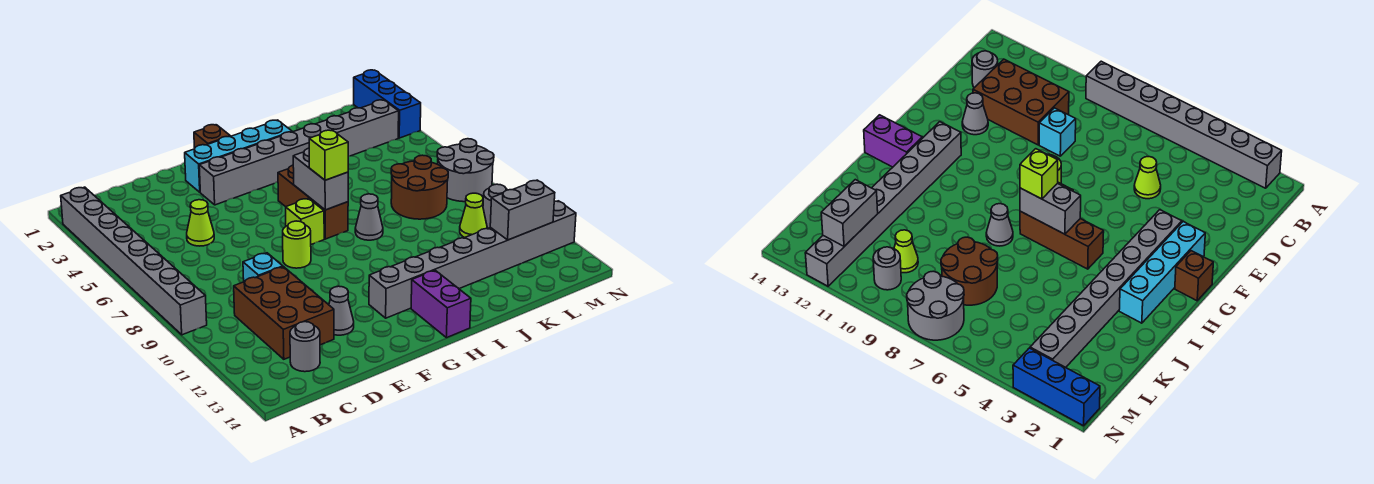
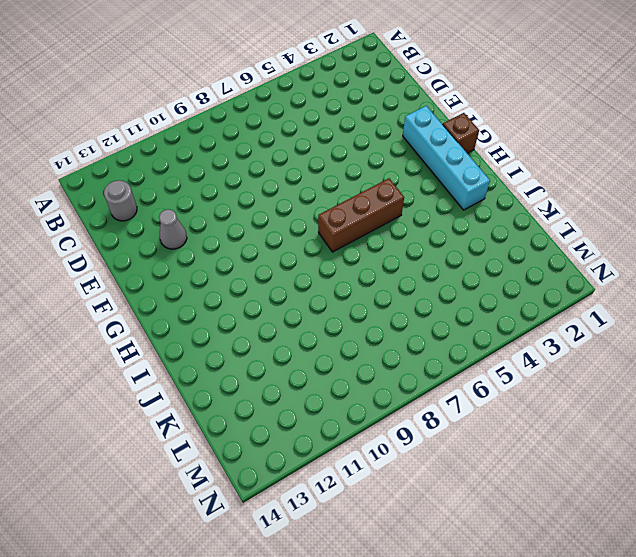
none -> grey brick A2:A9 level 1
none -> brown brick C10:D12 level 1
none -> lime cone D5 level 1

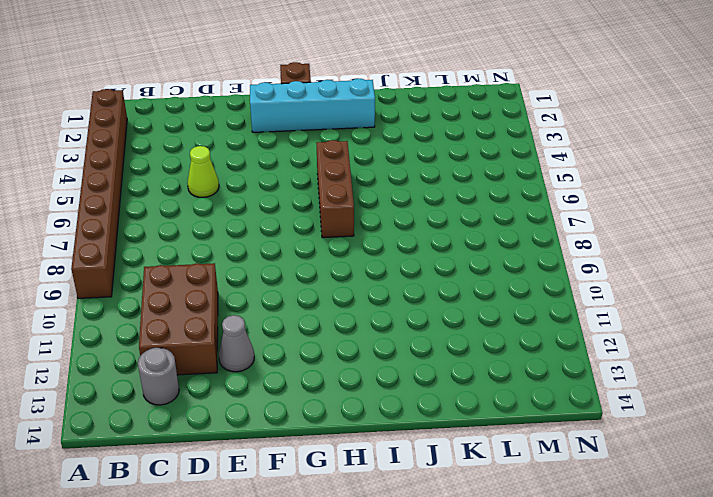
brown brick A2:A9 level 1 -> grey brick A2:A9 level 1
none -> cyan brick D9 level 1
none -> grey brick F3:M3 level 1
none -> lime round brick F8 level 1

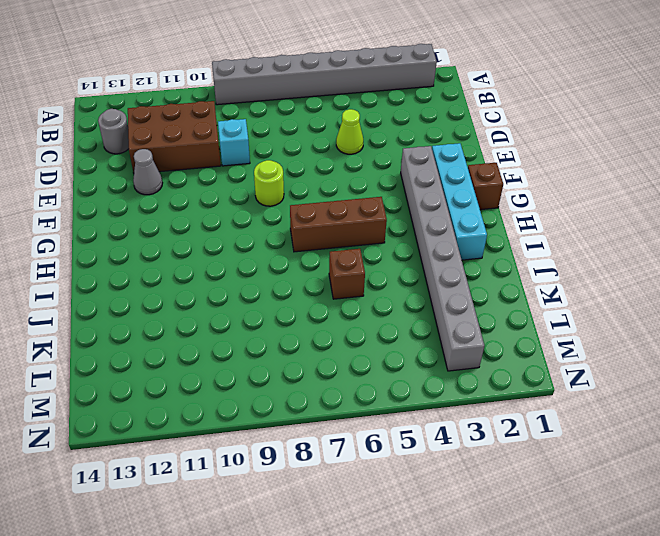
brown brick J6 level 1 -> none
none -> lime brick G7 level 1
none -> grey brick G12:N12 level 1
none -> purple brick H13:H14 level 1

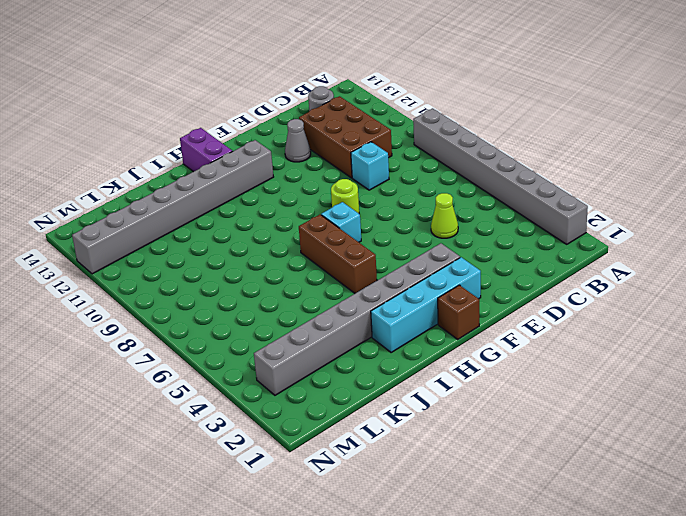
cyan brick G7 level 1 -> lime brick G7 level 1
none -> grey cone I8 level 1
none -> brown round brick K7:L8 level 1
none -> lime cone L10 level 1

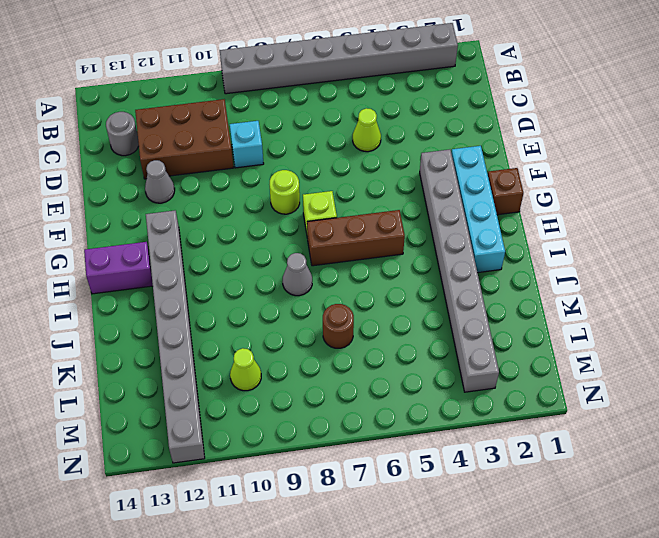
brown round brick K7 level 1 -> brown round brick K7:L8 level 1
none -> grey round brick M7:N8 level 1
none -> grey round brick M10 level 1
none -> blue brick N1:N3 level 1

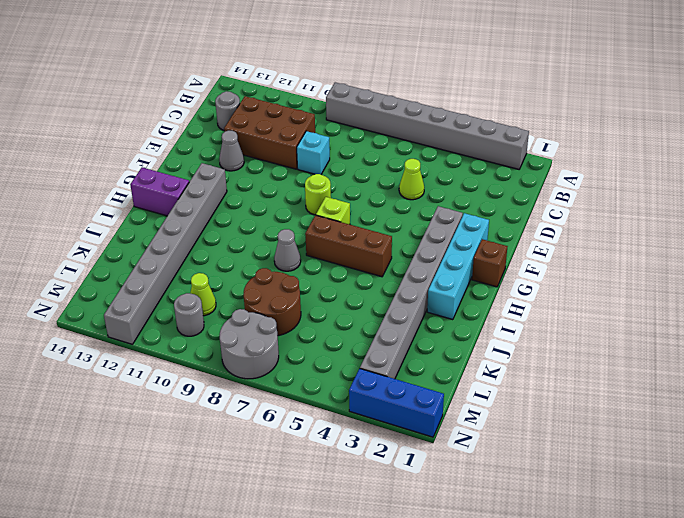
none -> grey brick H6:H7 level 2
none -> grey brick L12:M12 level 2
none -> lime brick H7 level 3

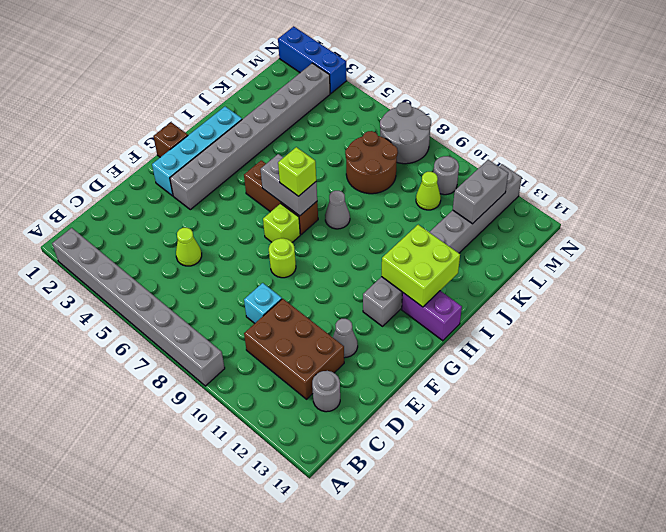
lime brick H12:I13 level 2 -> none

